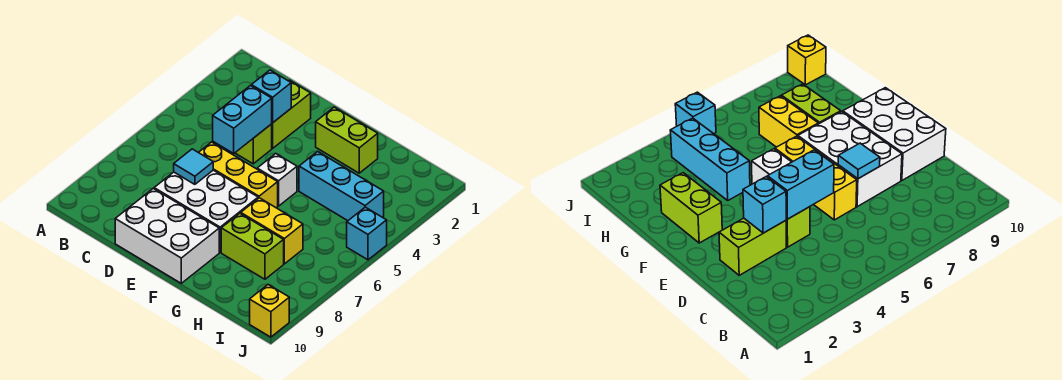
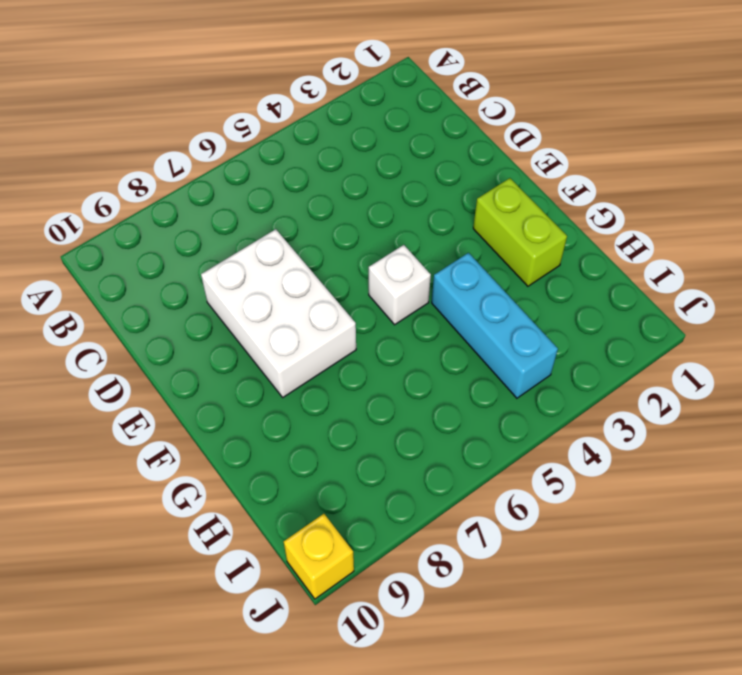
none -> lime brick D2:D3 level 1
none -> lime brick D4 level 1
none -> yellow brick D6:F6 level 1

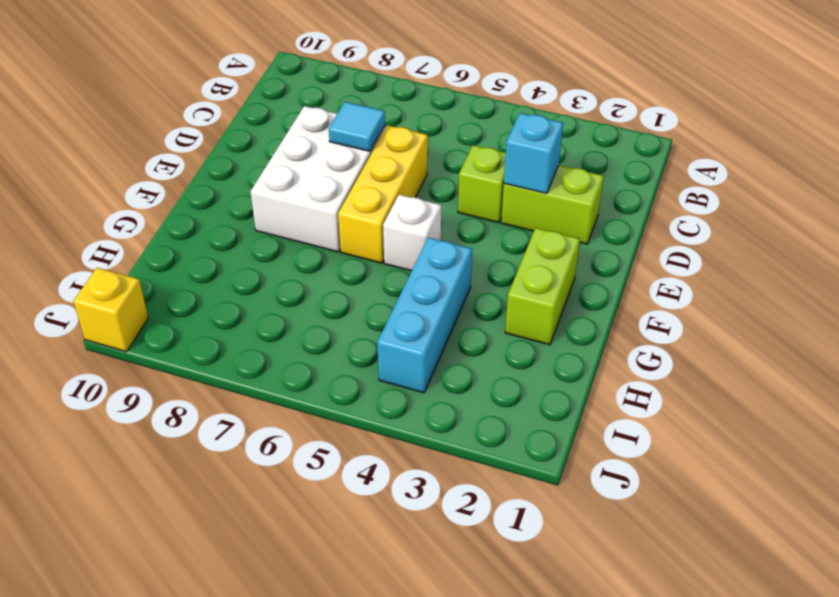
none -> white brick D9:F10 level 1
none -> yellow brick G7:H7 level 1
none -> lime brick G8:H8 level 1

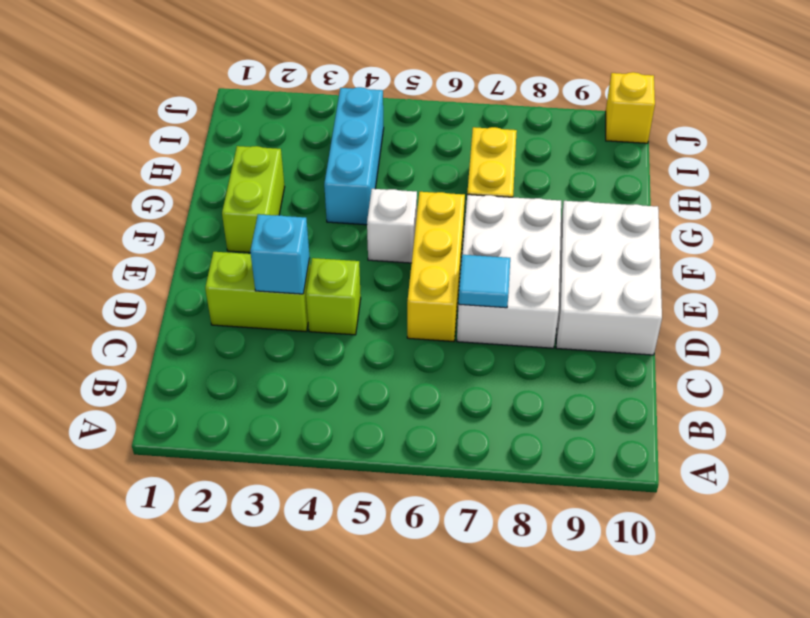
none -> lime brick G8:H8 level 1
none -> cyan brick J5 level 1
none -> cyan brick D4:D5 level 2

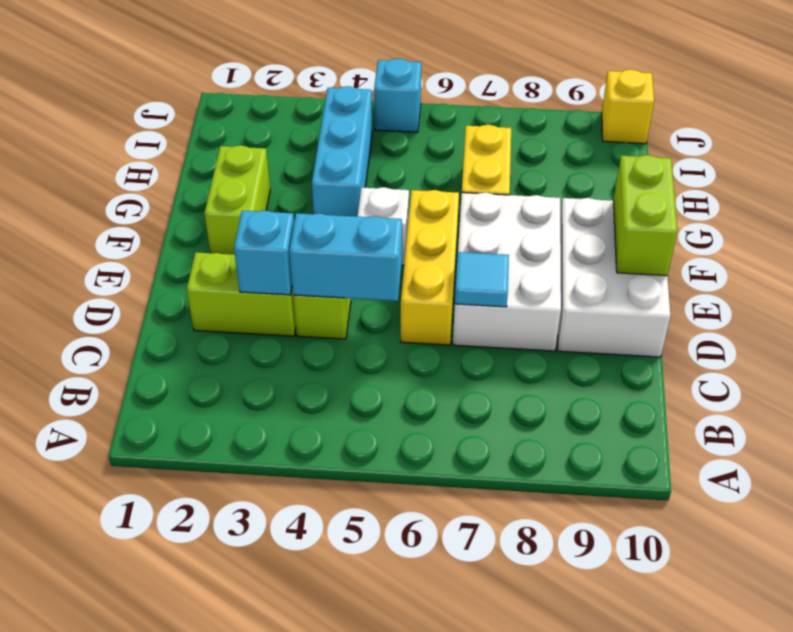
lime brick E10:F10 level 2 -> lime brick G8:H8 level 1

